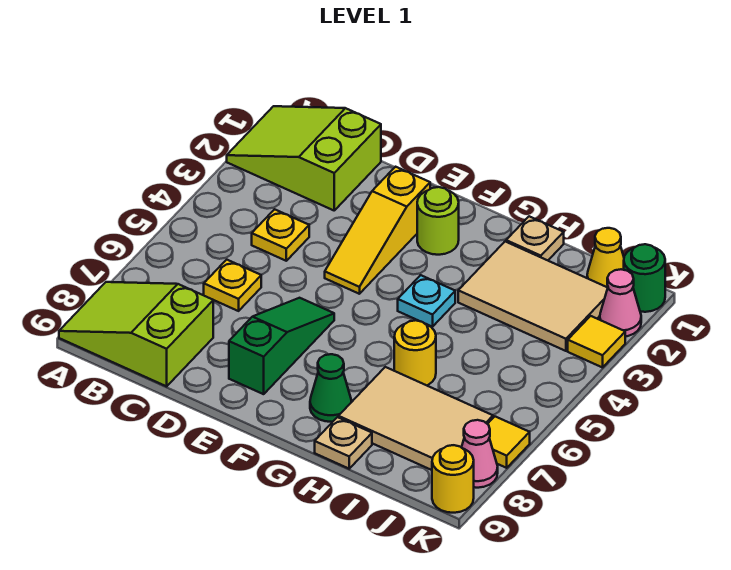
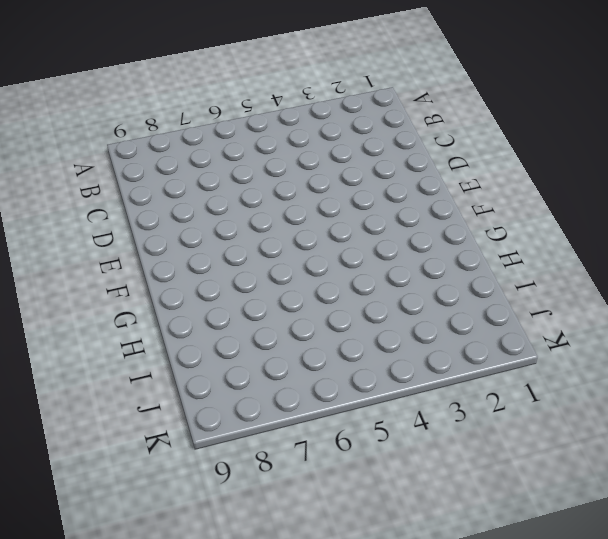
none -> lime slope A1:C2 level 1 top C
none -> lime slope A8:C9 level 1 top C
none -> yellow plate C4 level 1

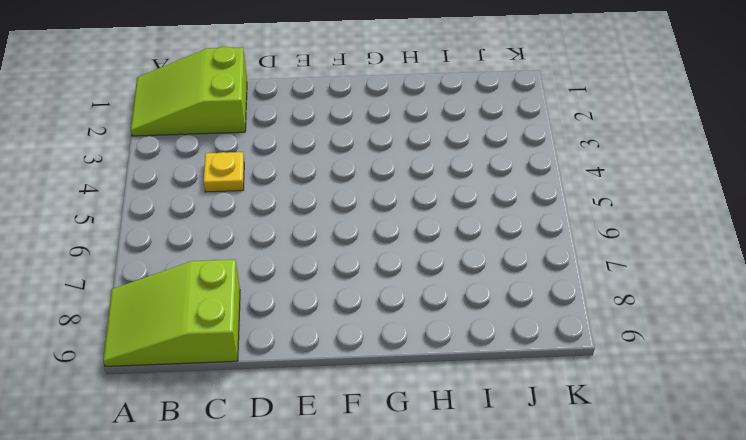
none -> yellow plate C6 level 1
none -> yellow slope E2:E4 level 1 top 2
none -> green slope E6:E8 level 1 top 8

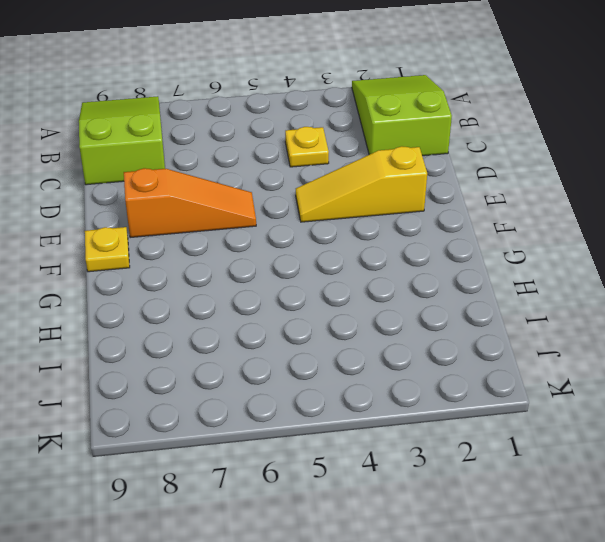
orange slope E6:E8 level 1 top 8 -> green slope E6:E8 level 1 top 8
yellow plate F9 level 1 -> yellow plate C6 level 1
none -> lime round brick F2 level 1
none -> cyan plate G4 level 1
none -> green cone G8 level 1

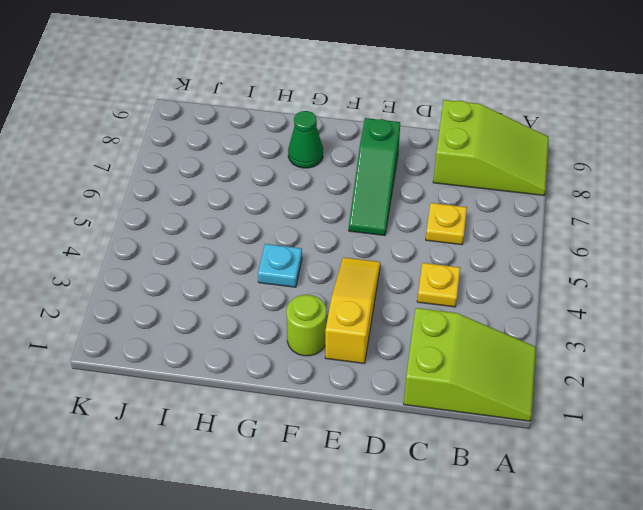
none -> tan plate H1 level 1
none -> tan tile H2:J3 level 1
none -> yellow round brick H6 level 1

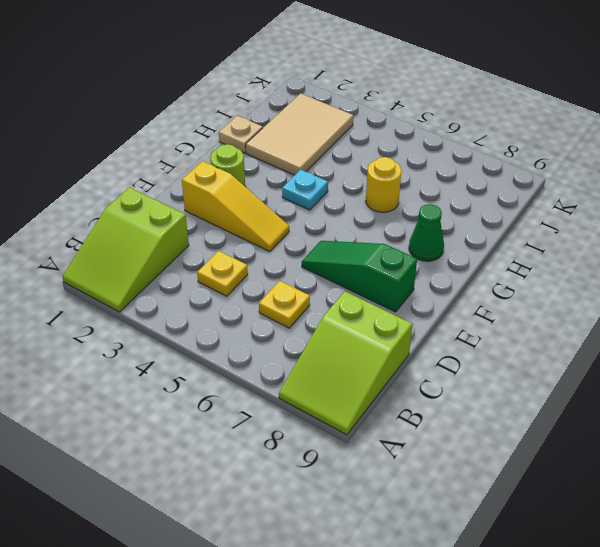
none -> tan tile H7:J8 level 1
none -> tan plate H9 level 1
none -> yellow cone J1 level 1

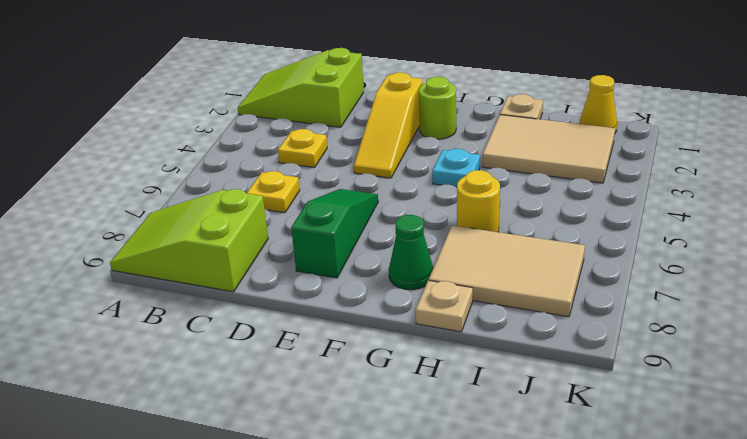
none -> green round brick K1 level 1
none -> pink cone K2 level 1
none -> yellow tile K3 level 1

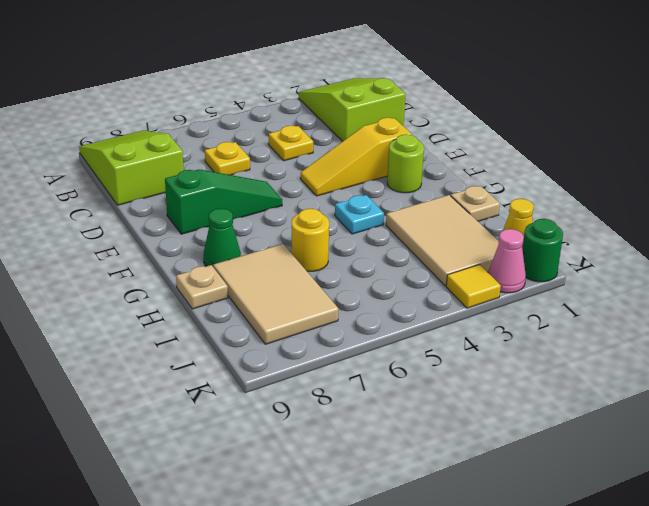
none -> yellow tile K7 level 1
none -> pink cone K8 level 1
none -> yellow round brick K9 level 1

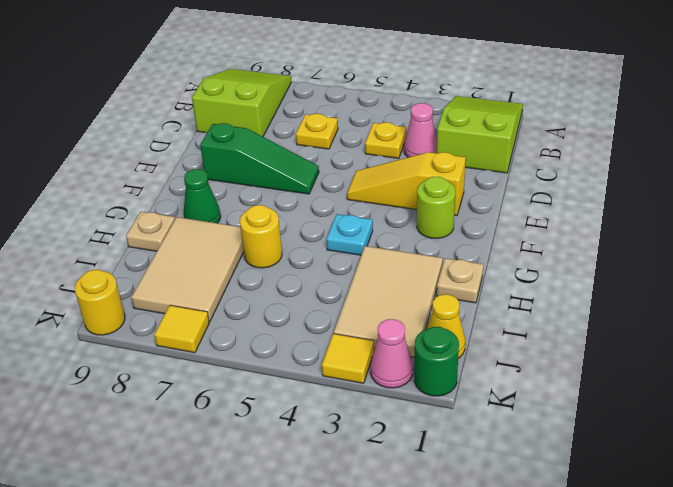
pink cone C3 level 1 -> pink cone K8 level 1

